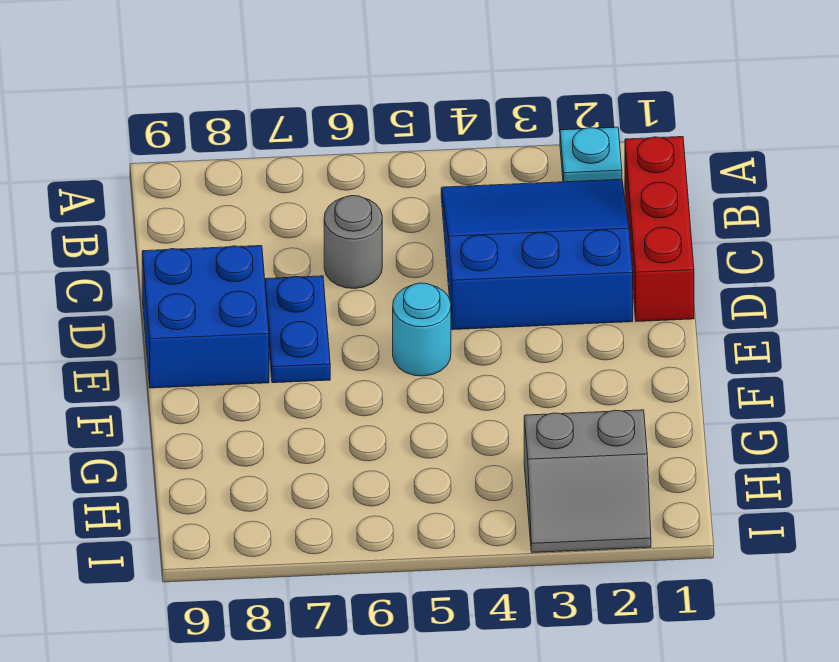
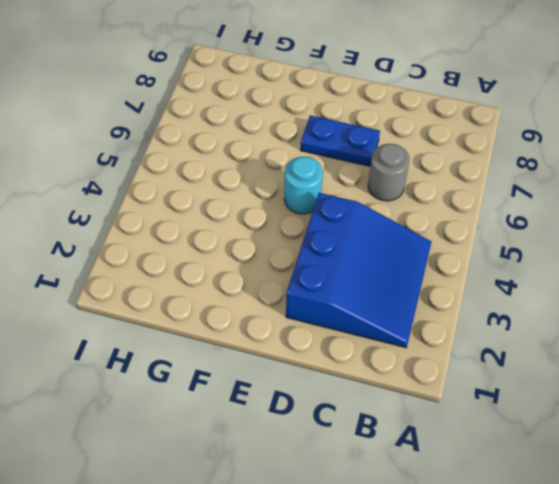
none -> cyan plate A2 level 1
none -> red brick B1:D1 level 1

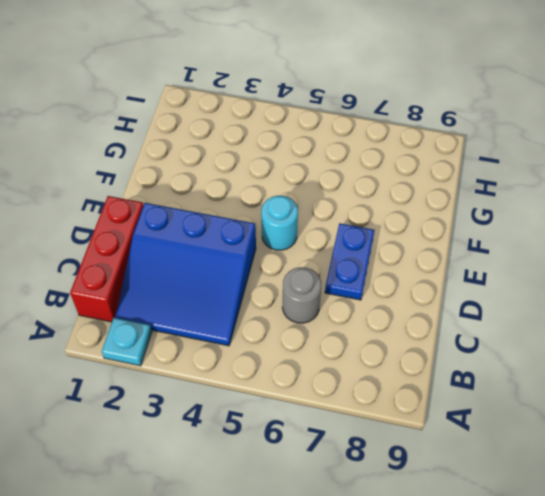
none -> blue brick D8:E9 level 1
none -> grey slope H2:I3 level 1 top H

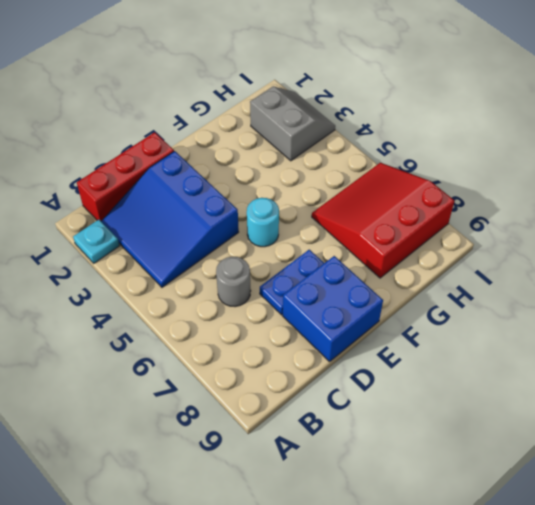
red slope G6:I8 level 1 top 8 -> none

